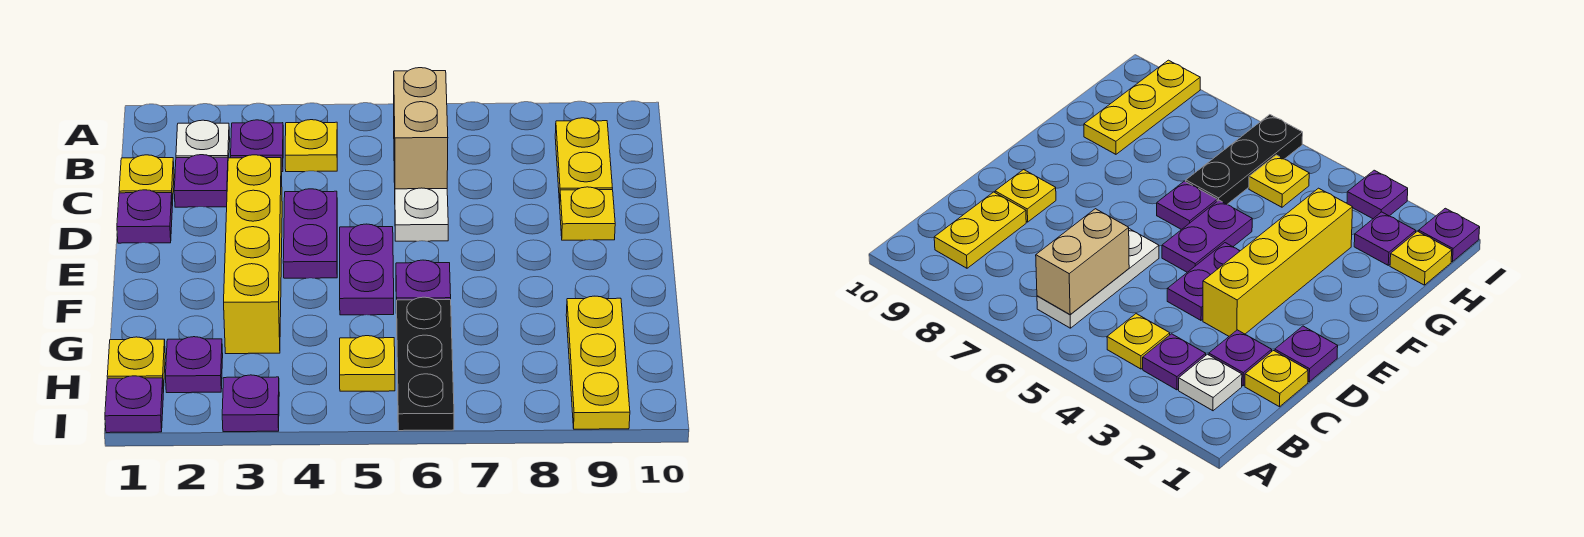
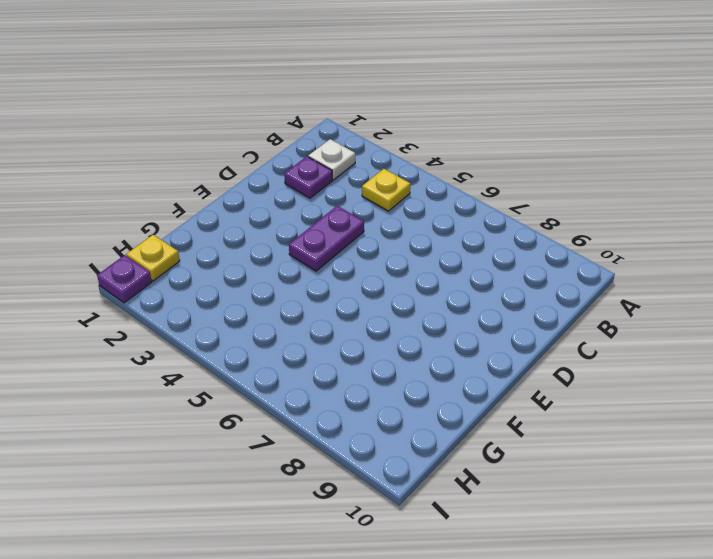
none -> purple plate B3 level 1
none -> white plate B6:D6 level 1
none -> yellow plate B9:C9 level 1

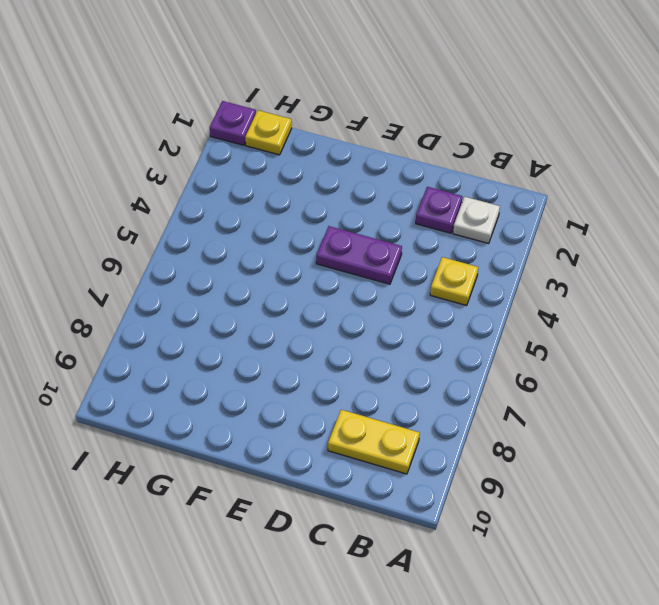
none -> purple plate B3 level 1
none -> white plate B6:D6 level 1
none -> yellow plate C1 level 1

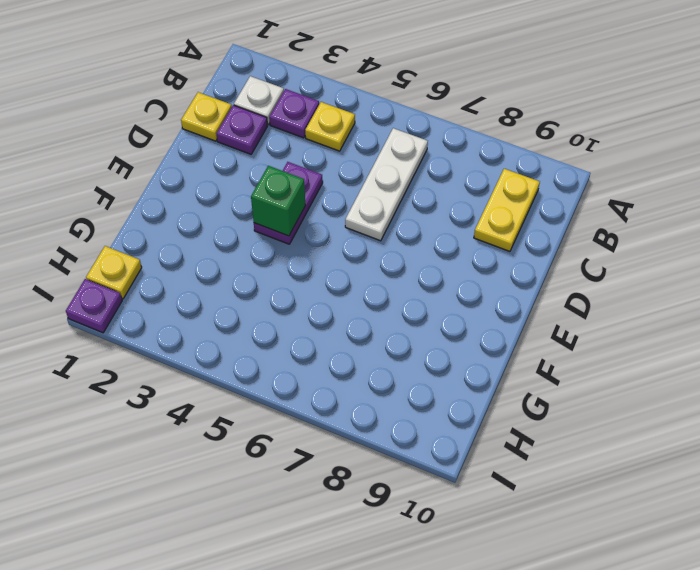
green brick E4 level 2 -> none
none -> purple plate D1 level 1
none -> yellow brick D3:G3 level 1
none -> yellow plate D9 level 1

